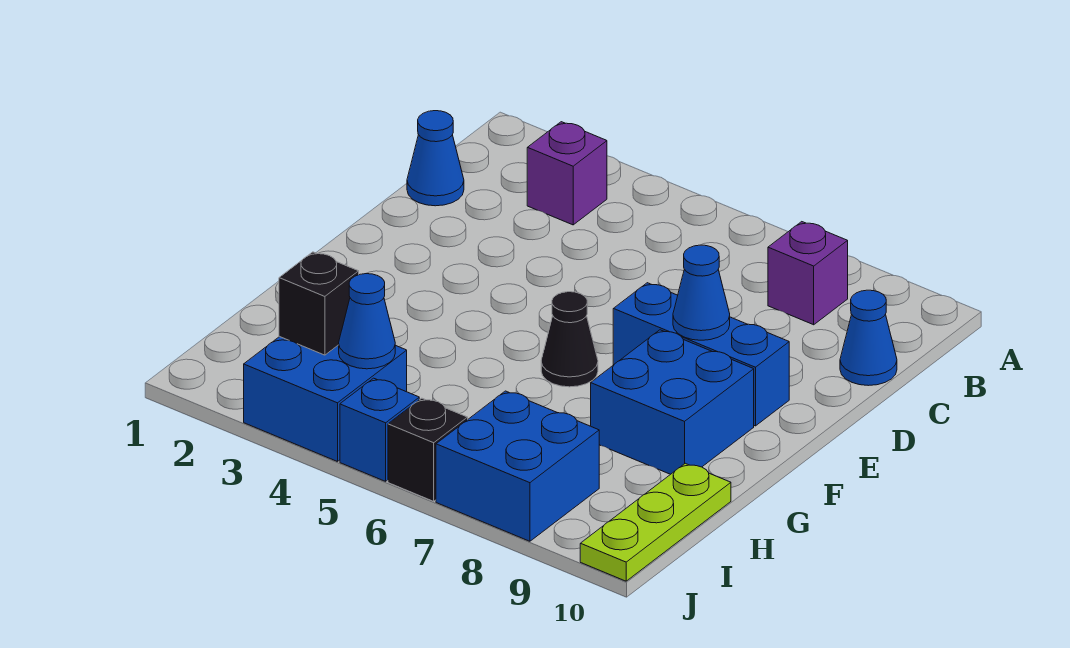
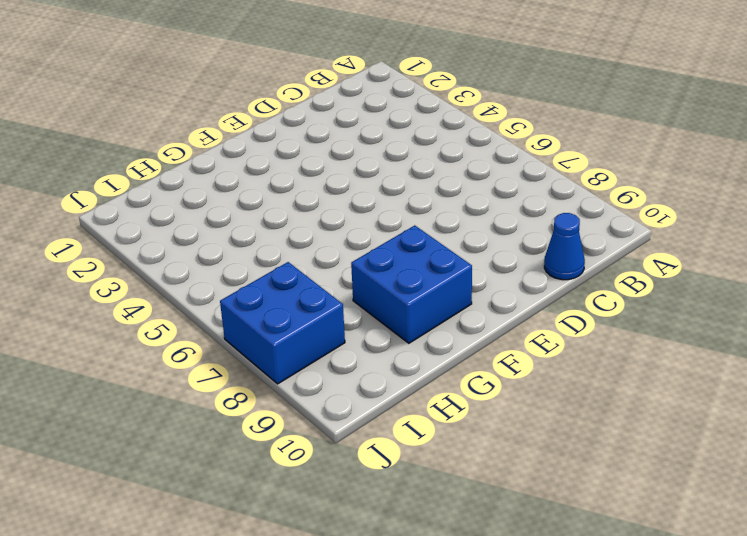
none -> purple brick B3 level 1
none -> purple brick B8 level 1
none -> blue cone C1 level 1

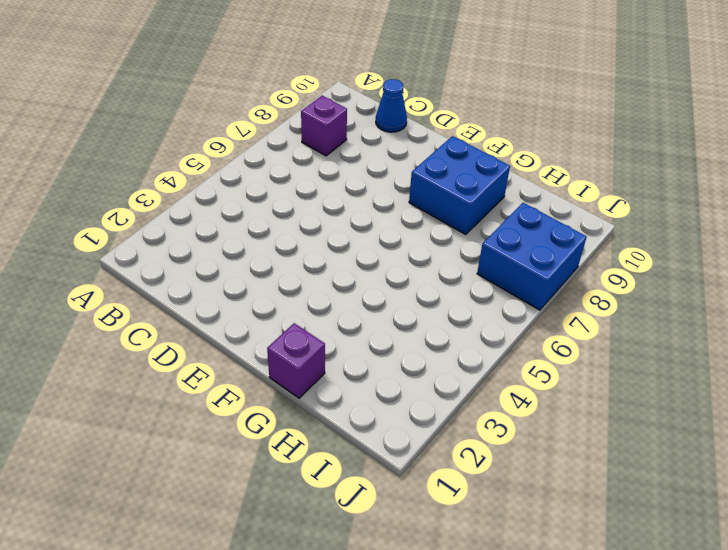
purple brick G1 level 1 -> purple brick B3 level 1
none -> blue cone C1 level 1
none -> blue brick E7:E9 level 1
none -> black cone F6 level 1

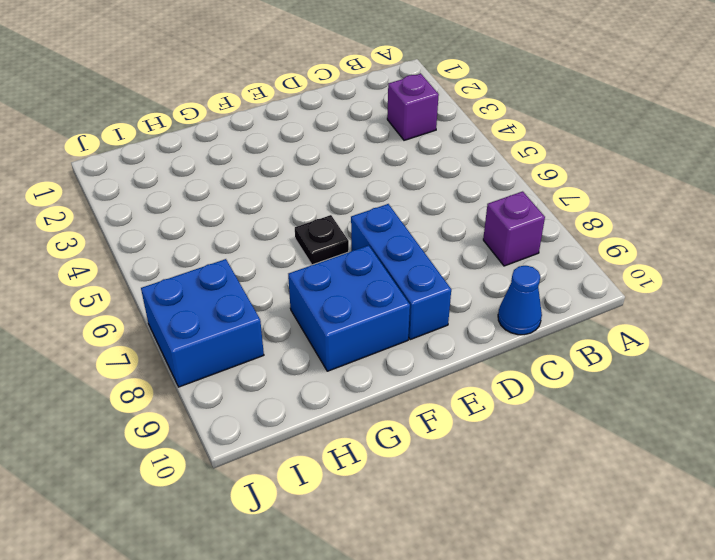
black plate F6 level 1 -> black cone F6 level 1
none -> blue cone C1 level 1
none -> lime plate H10:J10 level 1
none -> blue brick I3:J4 level 1

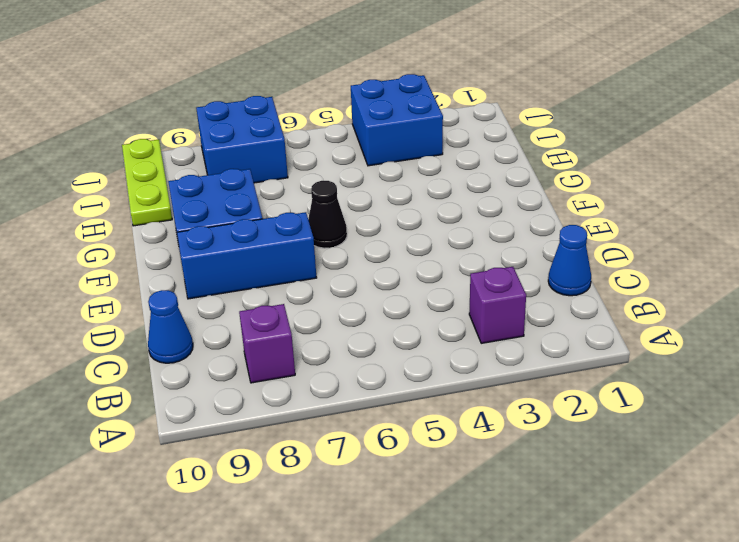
none -> blue brick J5 level 1
none -> black brick J6 level 1
none -> blue cone E8 level 2

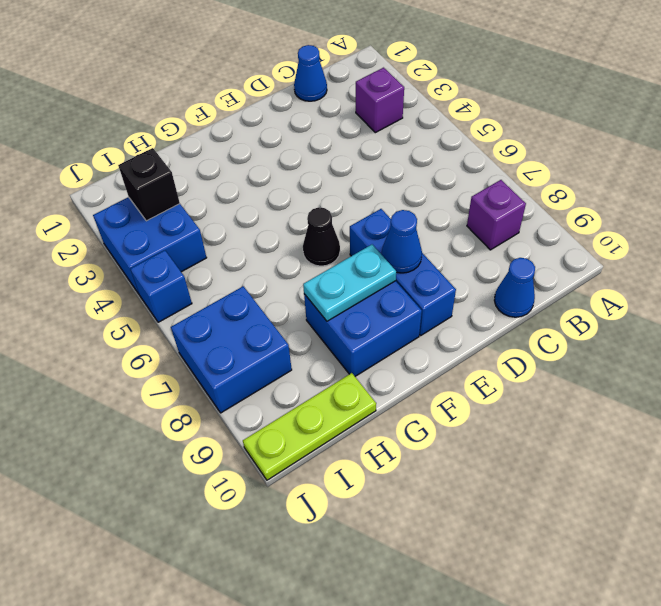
cyan plate F8:G8 level 2 -> none
none -> black brick J6 level 1
none -> blue cone I4 level 2

